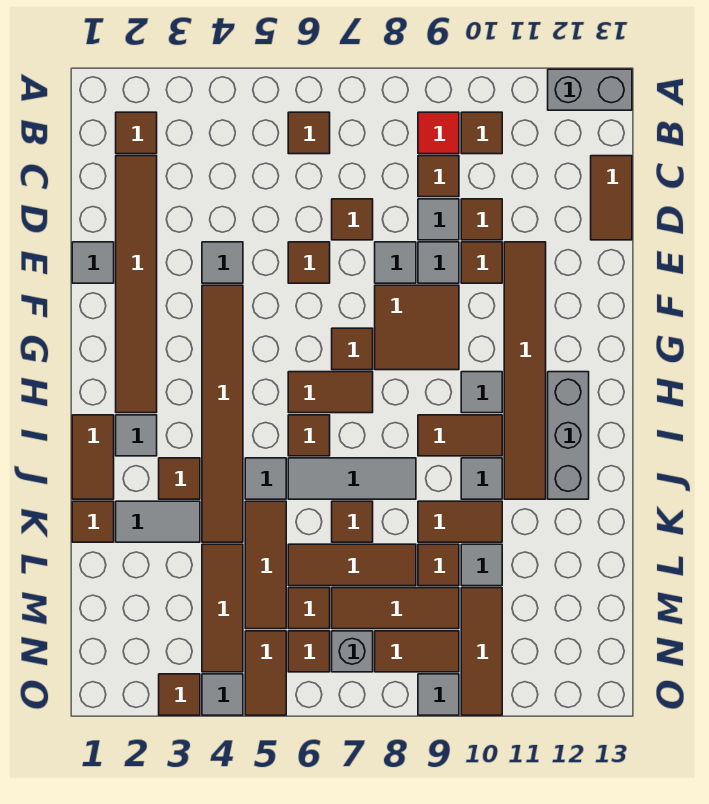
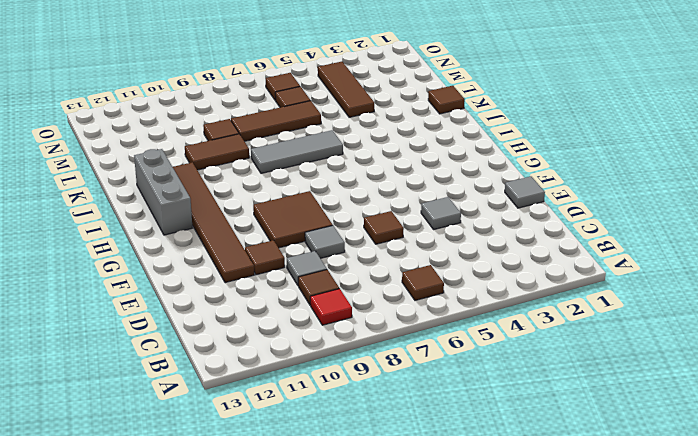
none -> grey brick A12:A13 level 1
none -> brown tile B2 level 1
none -> brown tile B10 level 1
none -> brown tile C2:H2 level 1

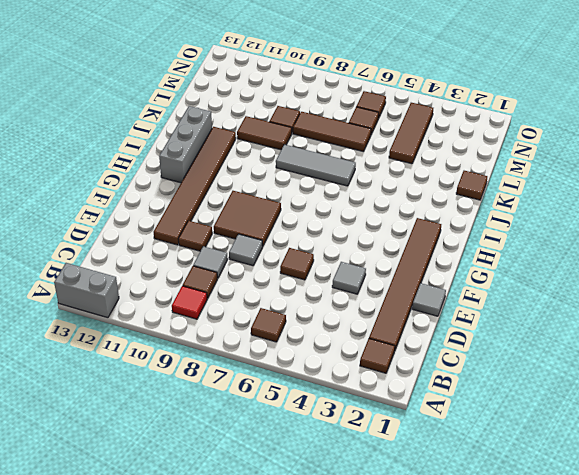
none -> brown tile B10 level 1
none -> brown tile C13:D13 level 1
none -> brown tile D7 level 1
none -> brown tile D10 level 1

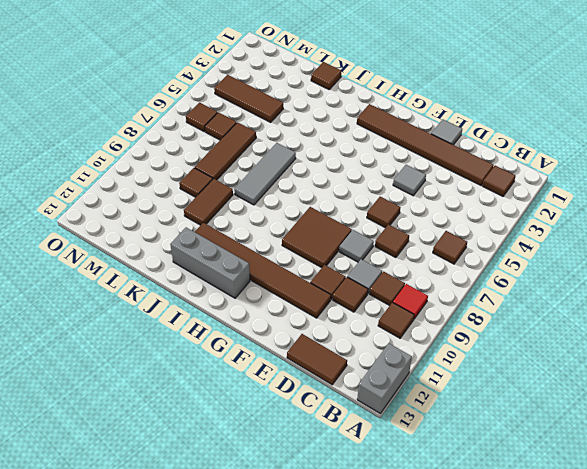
none -> grey tile E9 level 1
none -> brown tile F4:K4 level 1
none -> brown tile G7 level 1
none -> brown tile H6:H7 level 1

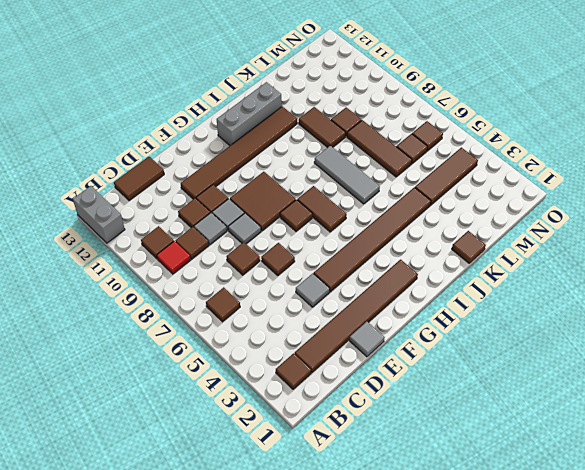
none -> grey tile H10 level 1
none -> brown tile I1:J1 level 1
none -> grey tile I2 level 1
none -> brown tile I6 level 1

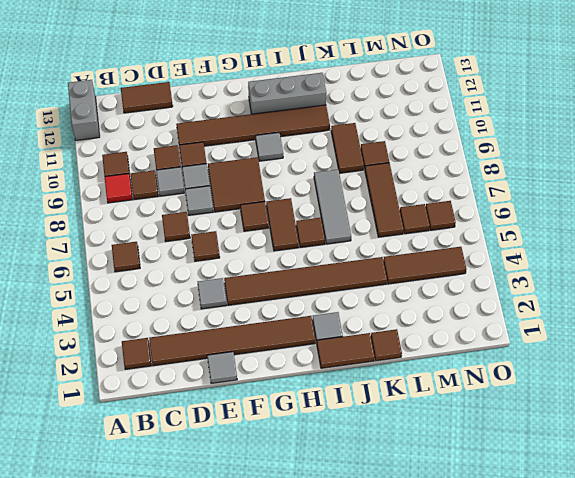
none -> brown tile I9:I10 level 1
none -> brown tile J3 level 1
none -> grey tile J5 level 1
none -> grey tile J10 level 1

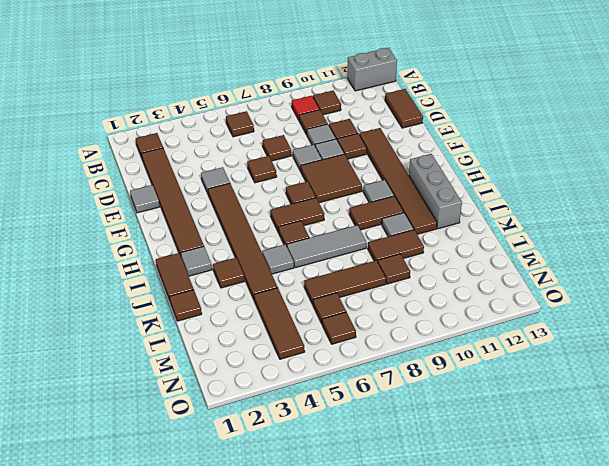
none -> grey tile K2:K3 level 1
none -> brown tile K5:M5 level 1
none -> brown tile K7 level 1
none -> grey tile L10 level 1

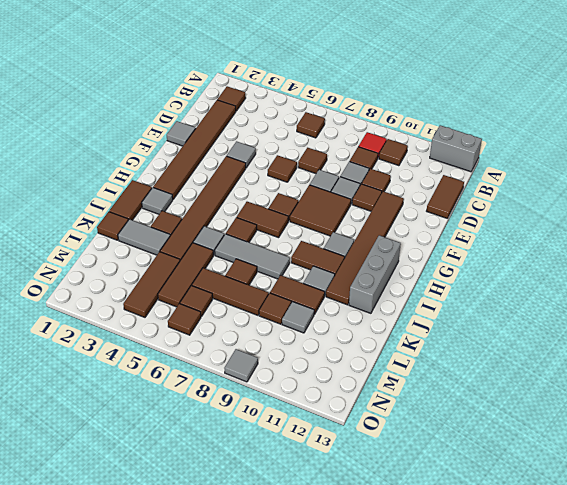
none -> brown tile M7:M9 level 1
none -> brown tile M10:O10 level 1
none -> brown tile N5:O5 level 1
none -> grey brick N7 level 1

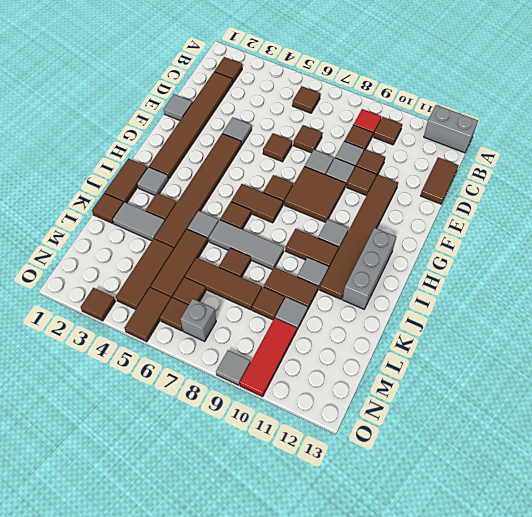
red tile M10:O10 level 1 -> brown tile M10:O10 level 1
none -> brown tile M7:M9 level 1
none -> brown tile N8:N9 level 1
none -> grey tile O4 level 1

